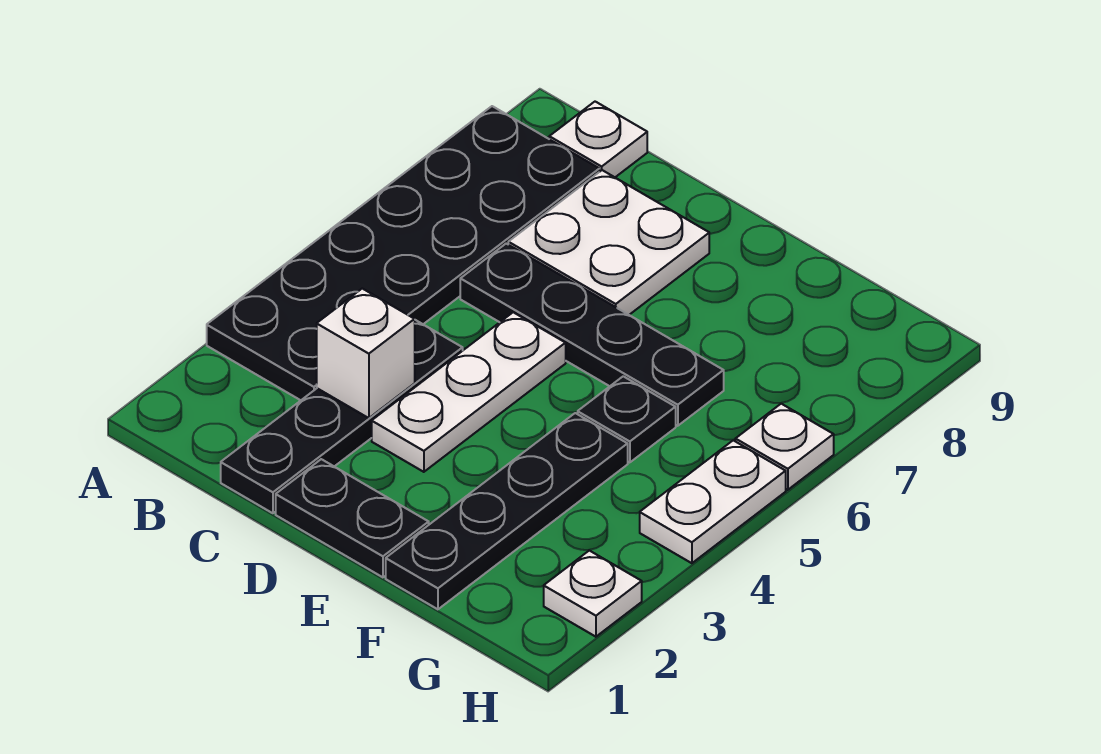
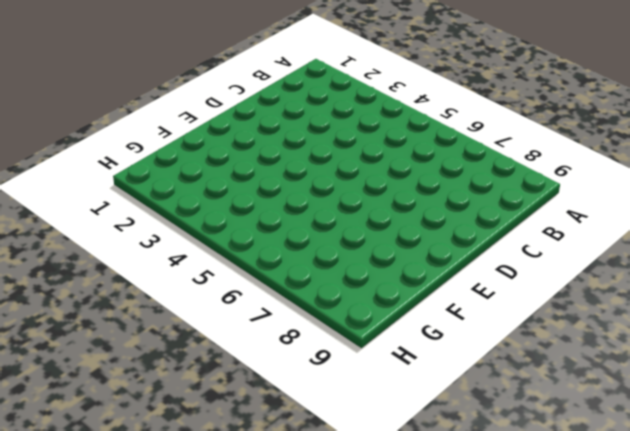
none -> black plate A3:B8 level 1
none -> white plate B9 level 1
none -> black plate C1:C4 level 1

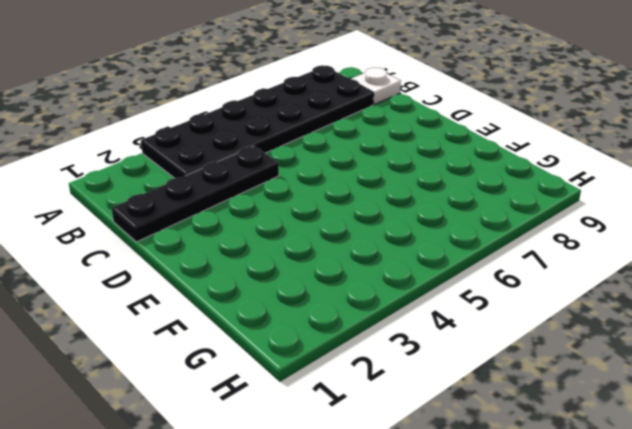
none -> black plate C6:F6 level 1
none -> white plate C7:D8 level 1
none -> black plate D1:E1 level 1

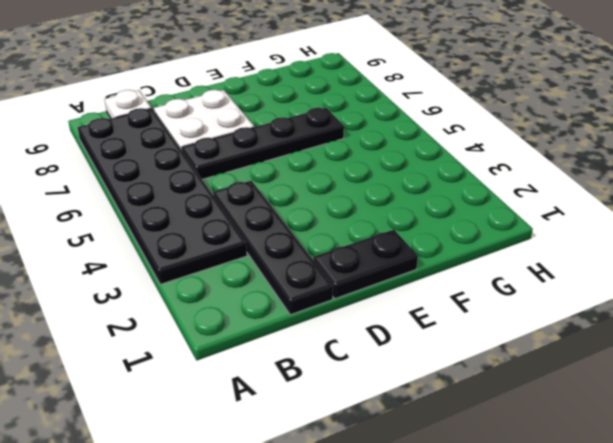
none -> white plate D3:D5 level 1
none -> black plate F1:F4 level 1
none -> black plate F5 level 1

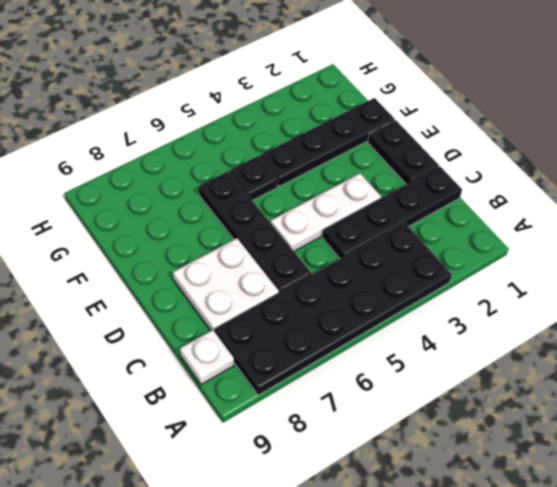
none -> white plate H2 level 1
none -> white plate H4:H5 level 1
none -> white plate H6 level 1

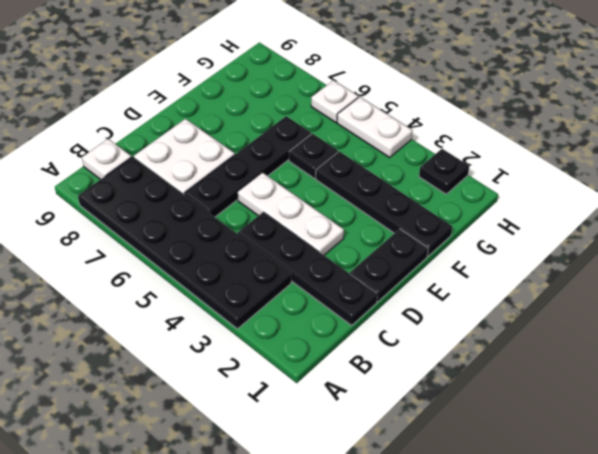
black plate H2 level 1 -> white plate H2 level 1
none -> white brick C3 level 2

